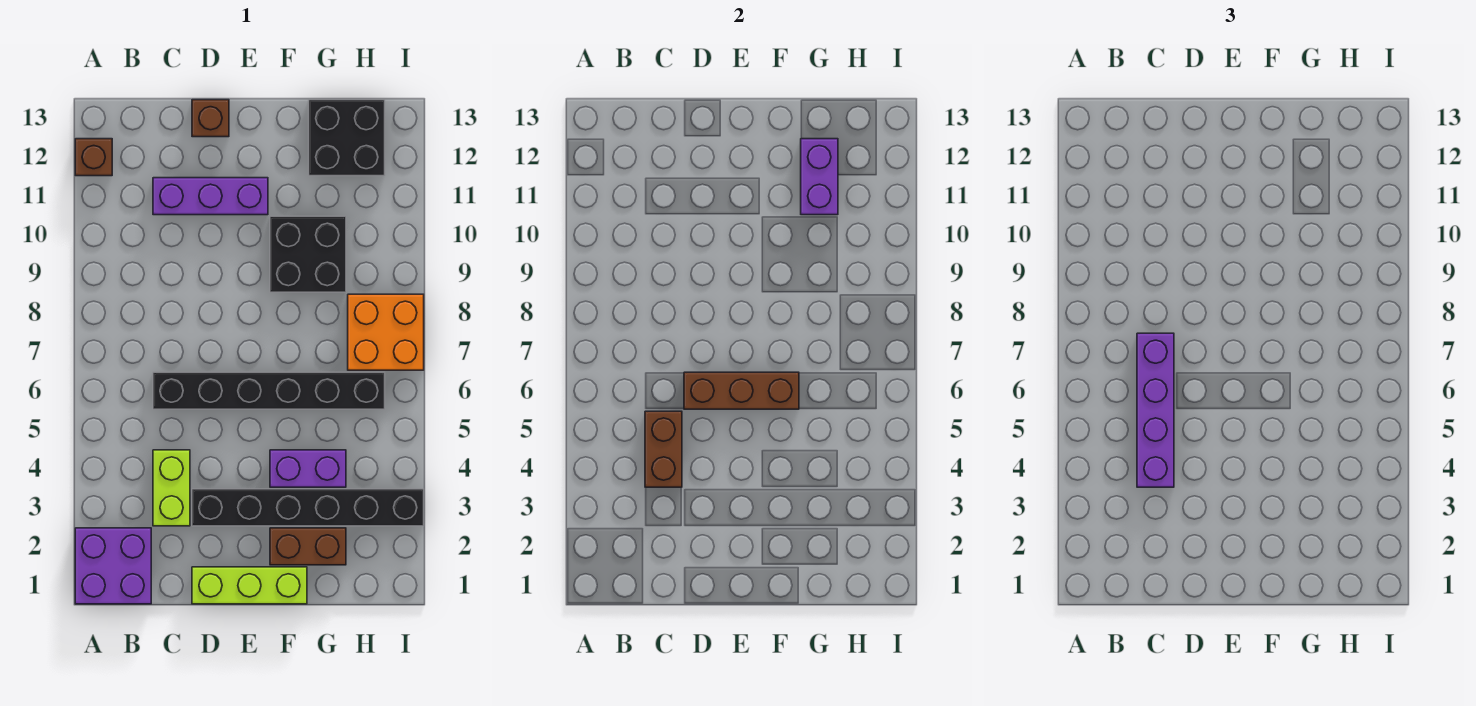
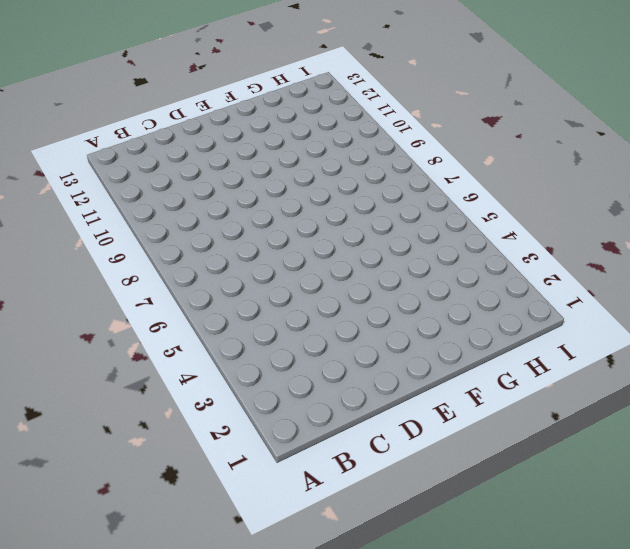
none -> purple brick A1:B2 level 1
none -> brown brick A12 level 1
none -> lime brick C3:C4 level 1

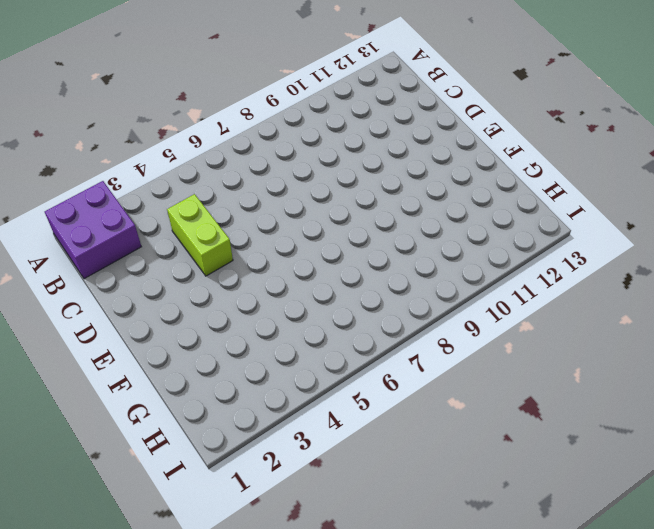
lime brick C4:D4 level 1 -> lime brick C3:C4 level 1
none -> brown brick A12 level 1
none -> black brick C6:H6 level 1
none -> purple brick C11:E11 level 1

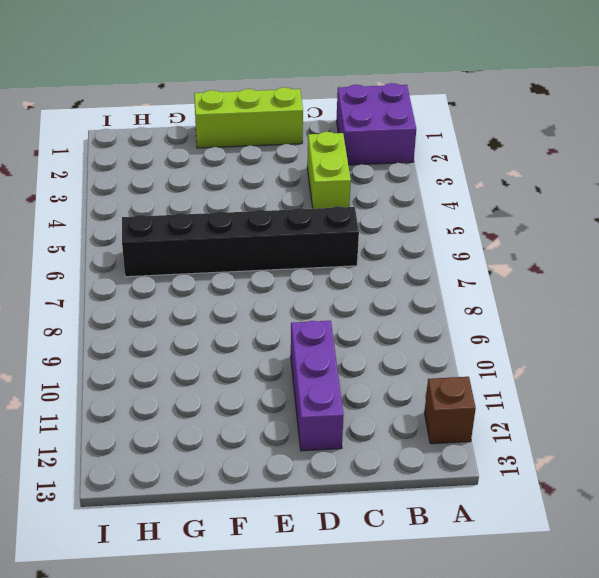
purple brick D10:D12 level 1 -> purple brick C11:E11 level 1
none -> black brick D3:I3 level 1
none -> brown brick D13 level 1
none -> brown brick F2:G2 level 1

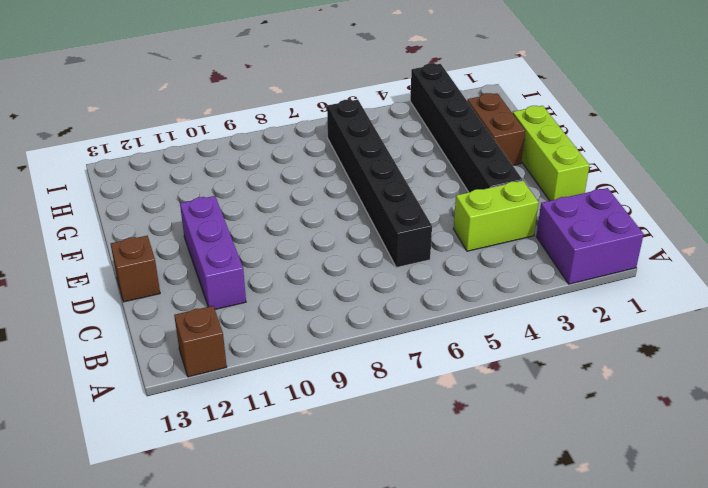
none -> purple brick F4:G4 level 1
none -> black brick F9:G10 level 1
none -> black brick G12:H13 level 1

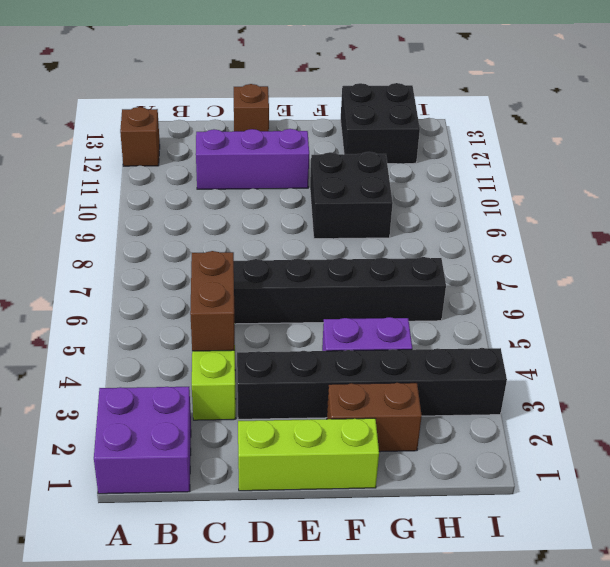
none -> orange brick H7:I8 level 1
none -> brown brick D6:F6 level 2
none -> purple brick G11:G12 level 2

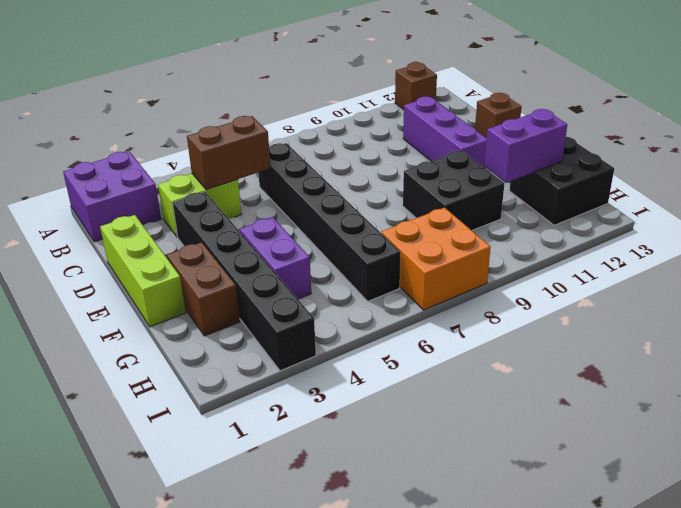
none -> brown brick D6:F6 level 2
none -> purple brick C4:C7 level 3

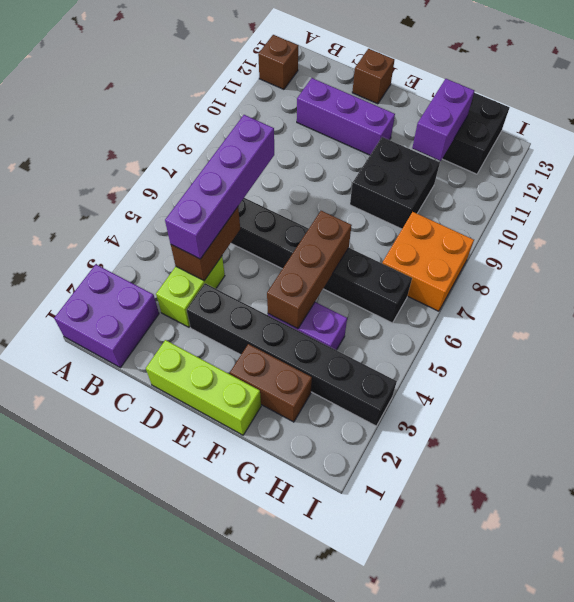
brown brick F4:F6 level 2 -> brown brick D6:F6 level 2

